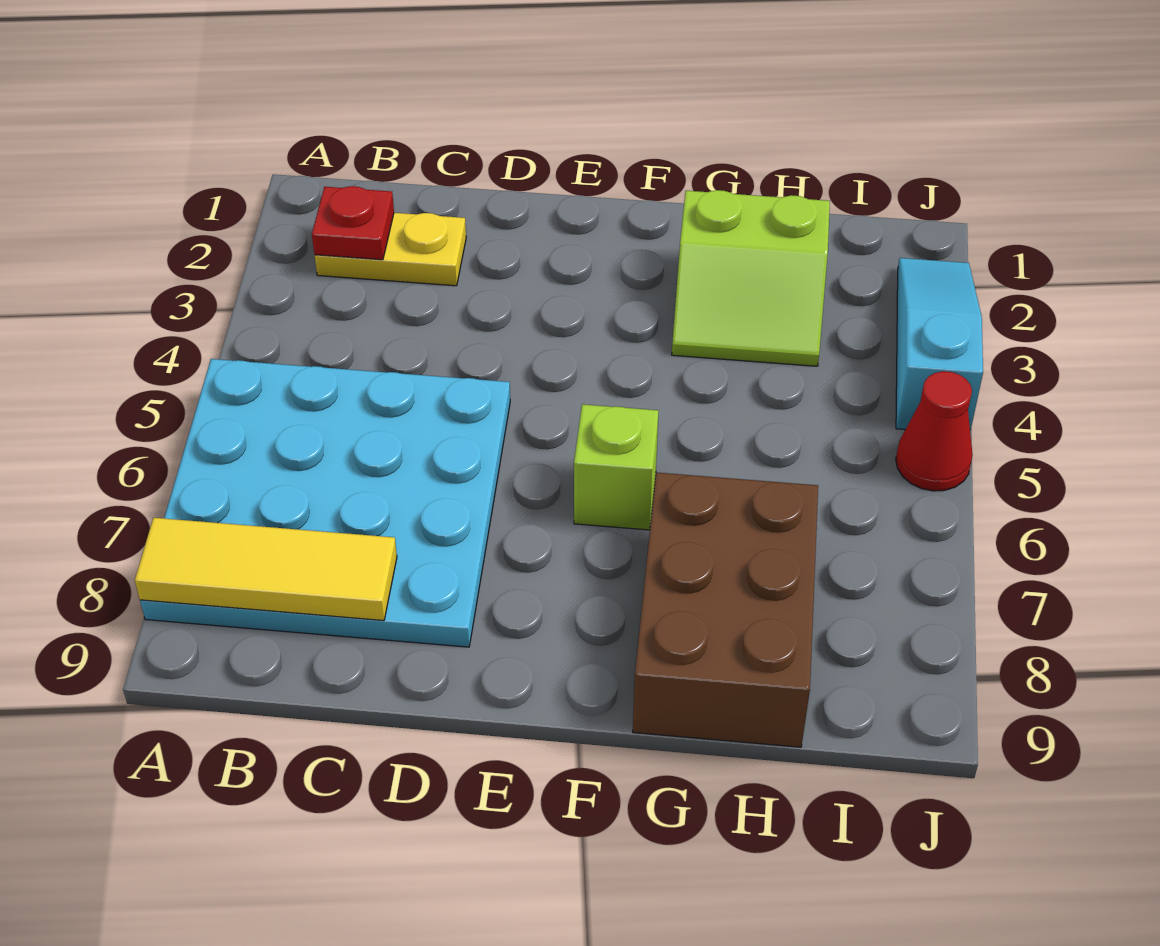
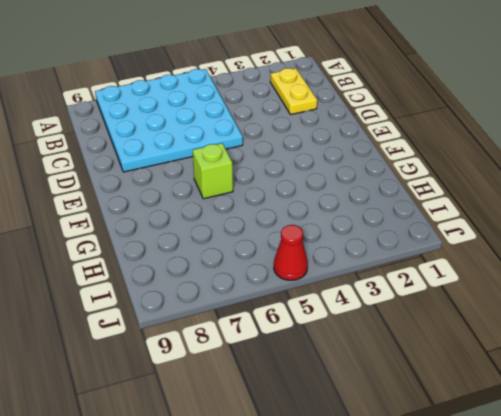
none -> lime slope G2:H3 level 1 top 2
none -> brown brick G7:H9 level 1

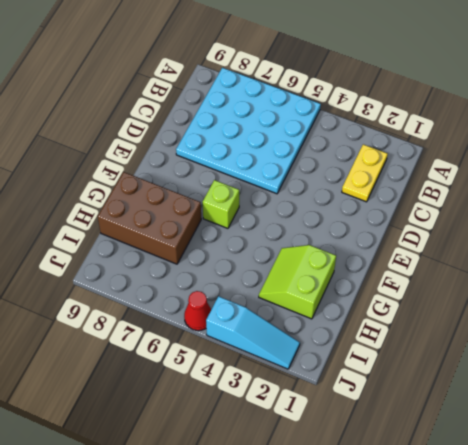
none -> yellow tile A8:C8 level 2
none -> red plate B2 level 2

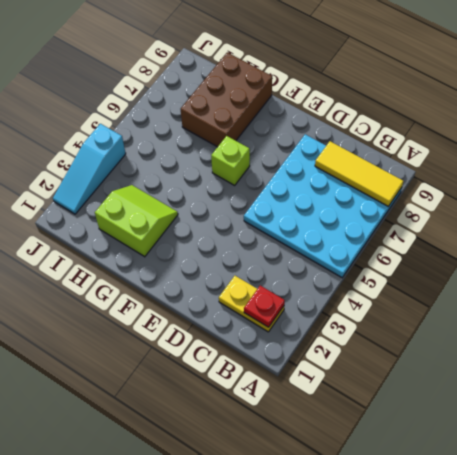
none -> red cone J5 level 1

